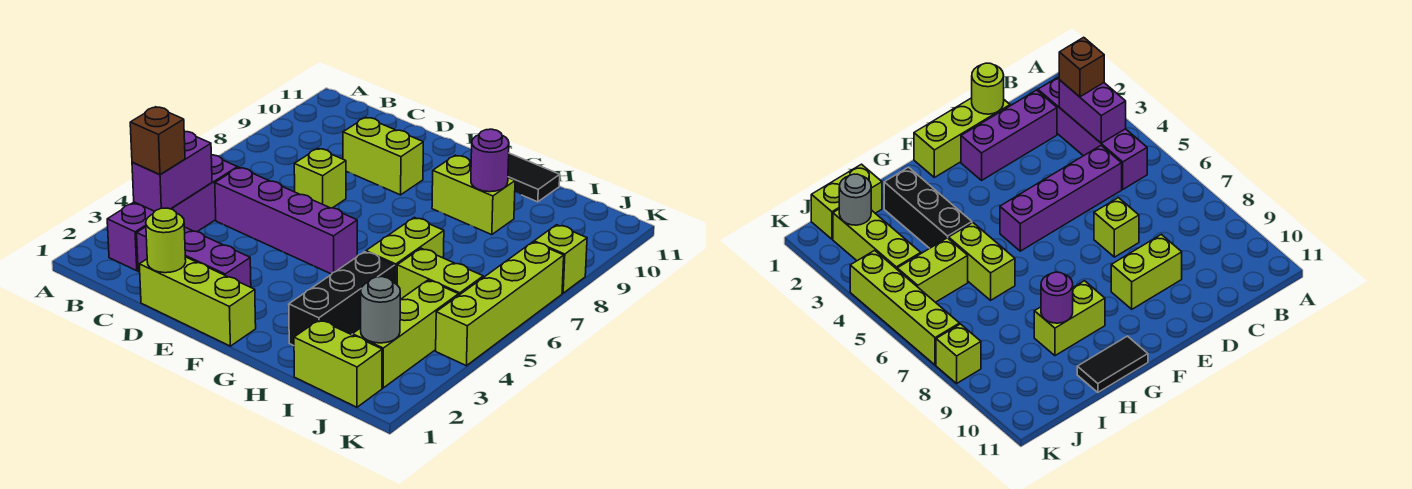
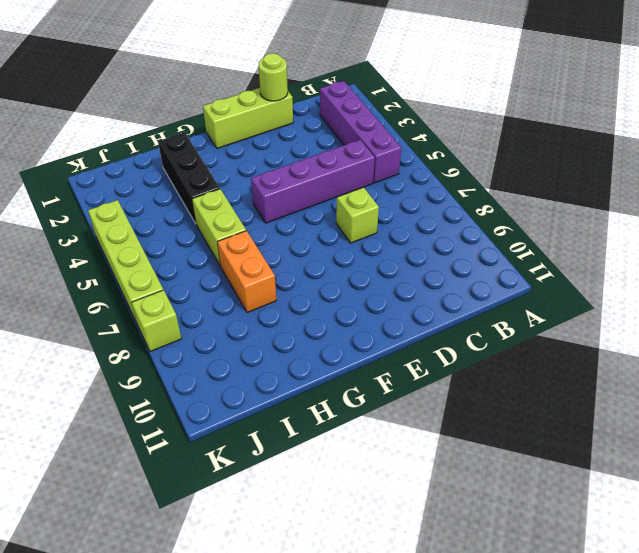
orange brick H7:H8 level 1 -> none
none -> purple brick C2:E2 level 1
none -> lime brick D9:E9 level 1
none -> lime brick G9:H9 level 1

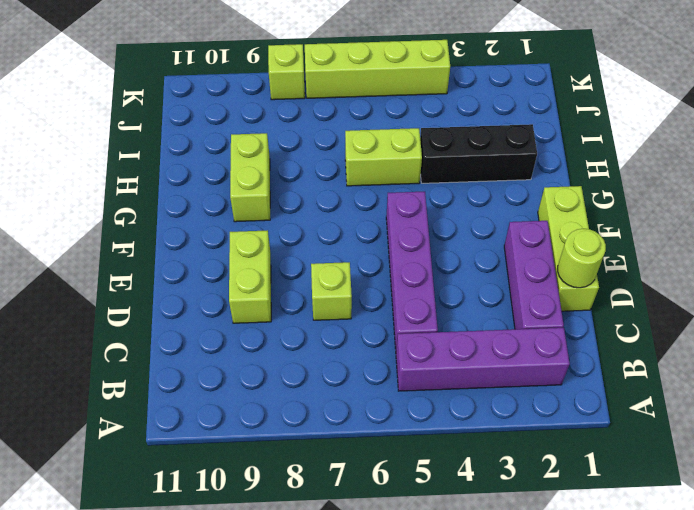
none -> black tile G11:H11 level 1
none -> lime brick I1:J1 level 1
none -> lime brick I5:J5 level 1

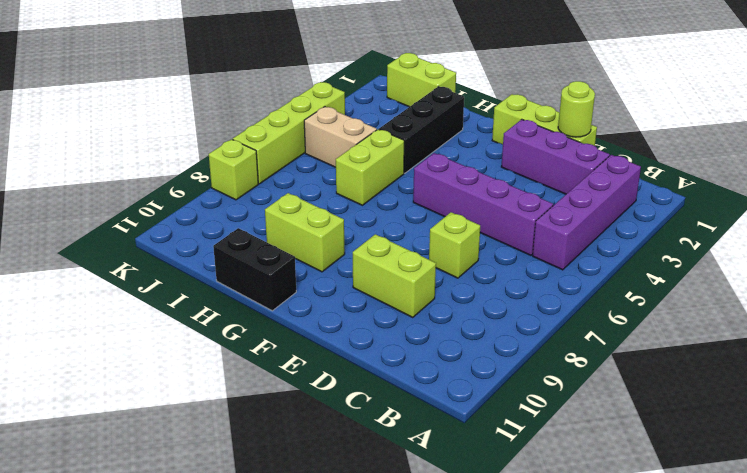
black brick G11:H11 level 1 -> black tile G11:H11 level 1
tan brick I5:J5 level 1 -> lime brick I5:J5 level 1
none -> lime brick J2:J4 level 1
none -> purple brick B3:B4 level 2
none -> purple round brick H9 level 2

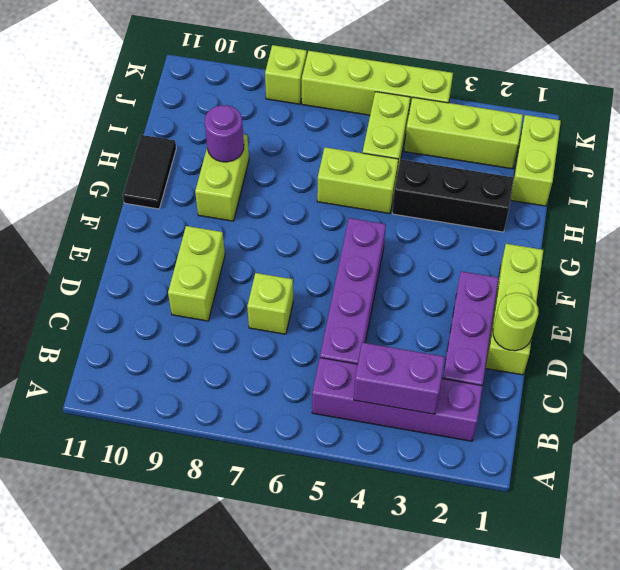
none -> grey round brick J2 level 2
none -> brown brick B3 level 3

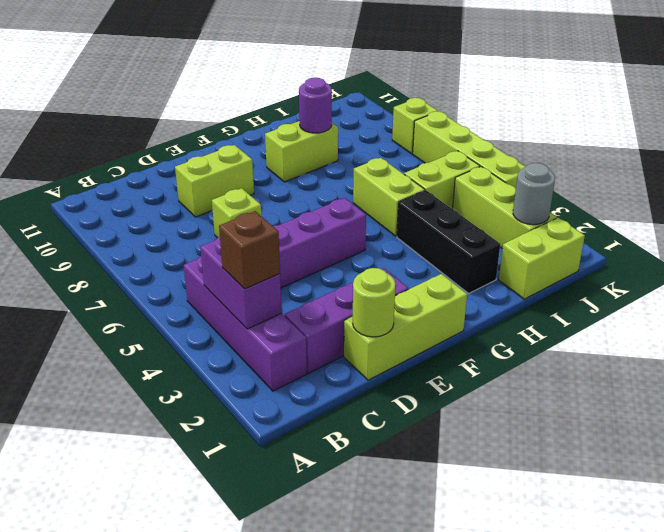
none -> black tile G11:H11 level 1

